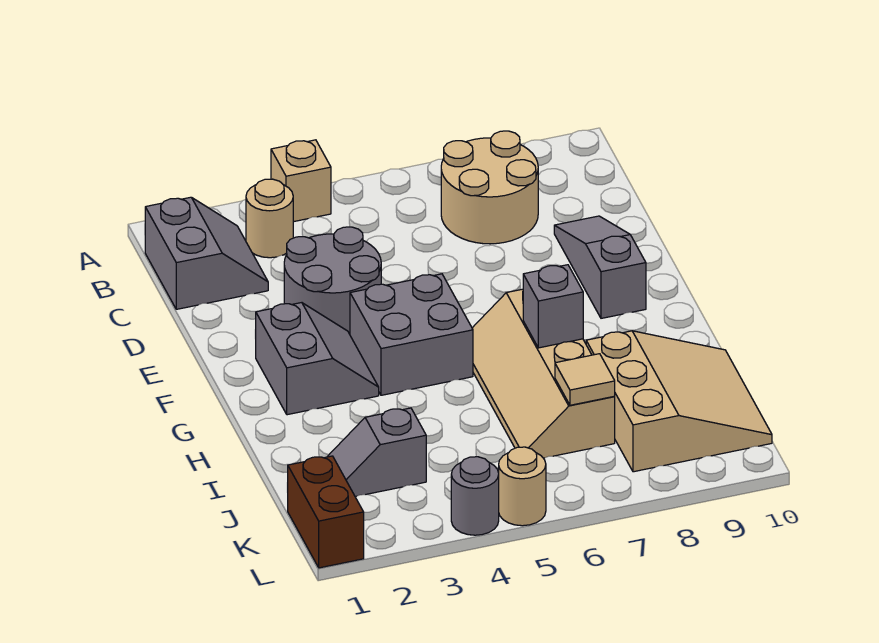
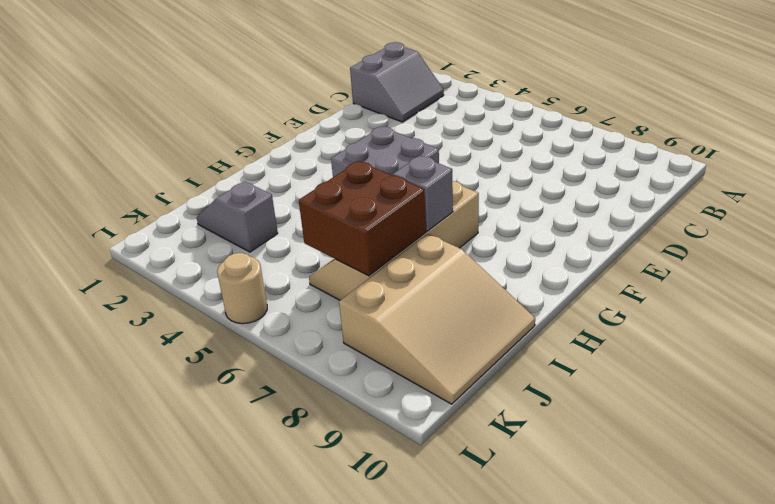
brown brick I6:J7 level 2 -> tan tile J7 level 2
none -> tan brick A4 level 1
none -> tan round brick B3 level 1
none -> tan round brick B7:C8 level 1

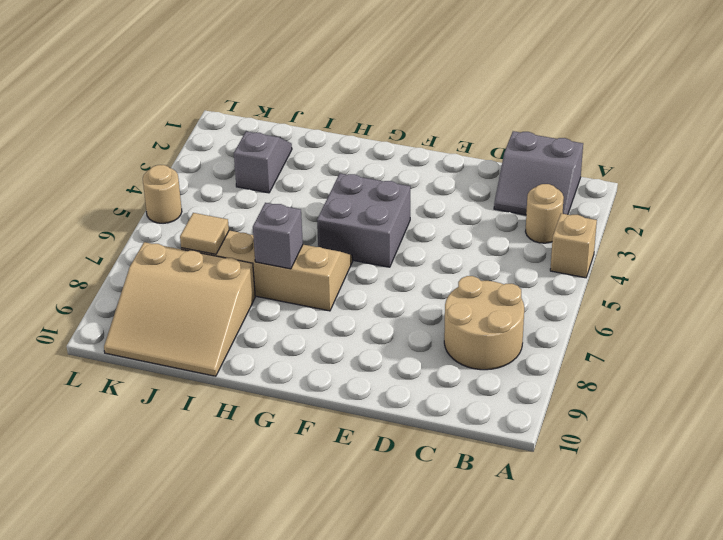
none -> grey round brick D3:E4 level 1
none -> grey slope D9:F9 level 1 top F
none -> grey slope F2:G3 level 1 top 2

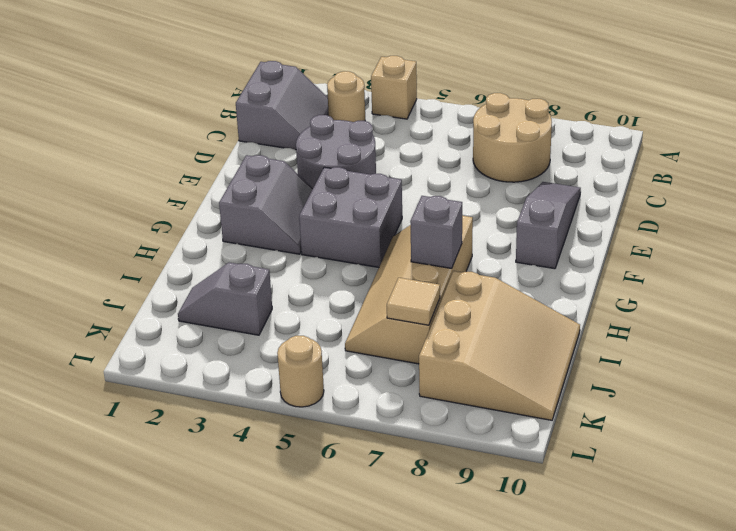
none -> brown brick K1:L1 level 1
none -> grey round brick L4 level 1

